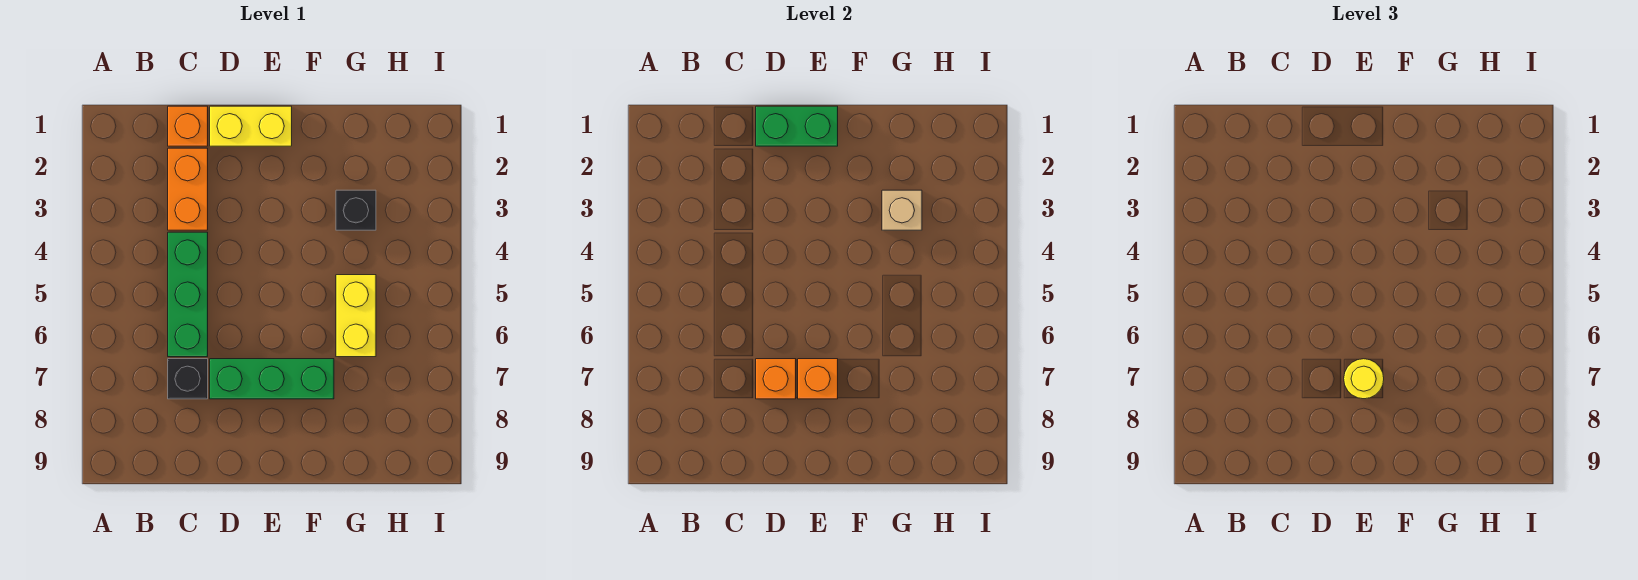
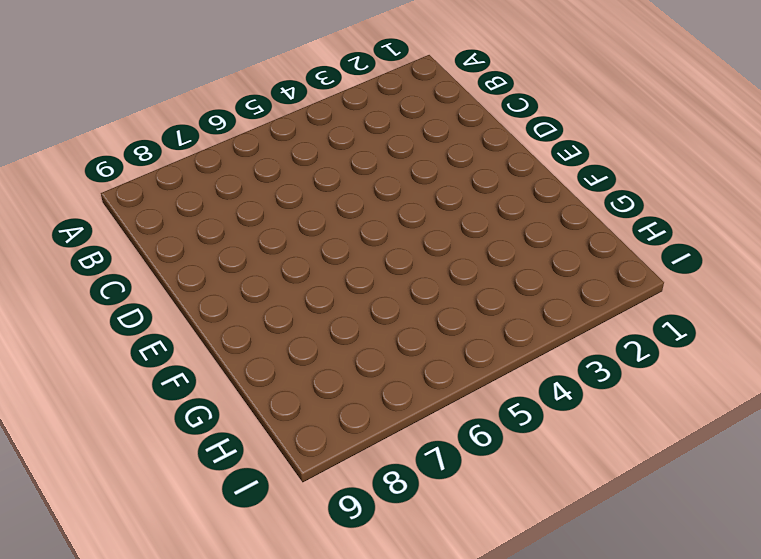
none -> orange brick C1 level 1
none -> orange brick C2:C3 level 1
none -> green brick C4:C6 level 1

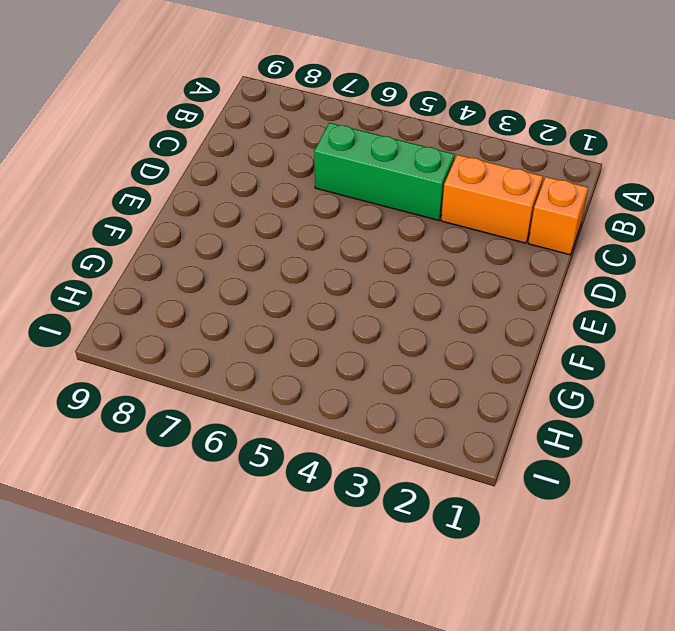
none -> black brick C7 level 1
none -> yellow brick D1:E1 level 1
none -> green brick D7:F7 level 1

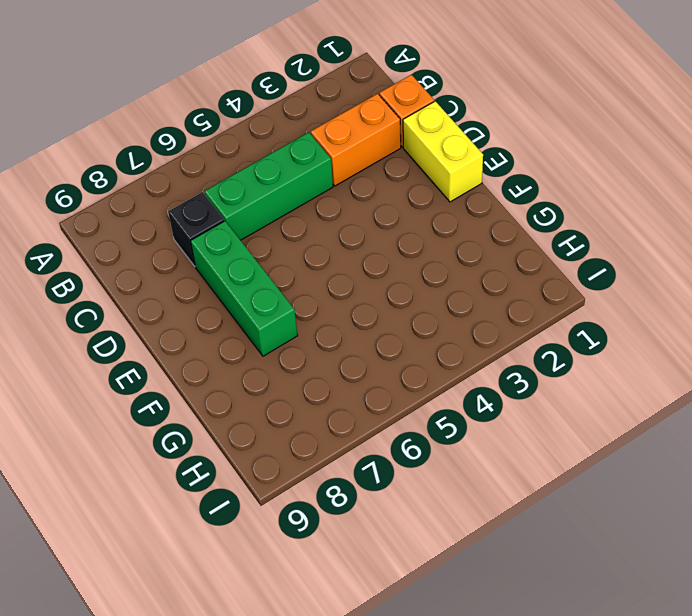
none -> black brick G3 level 1
none -> yellow brick G5:G6 level 1
none -> green brick D1:E1 level 2

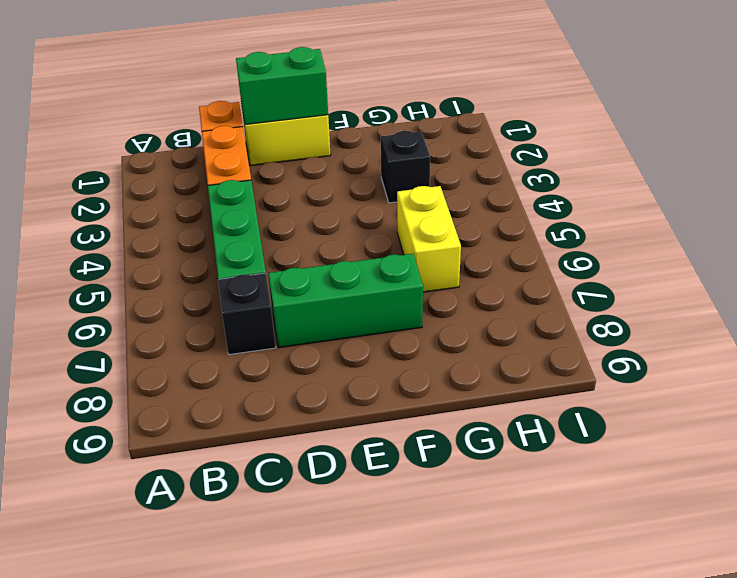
none -> orange brick D7 level 2
none -> orange brick E7 level 2
none -> tan brick G3 level 2

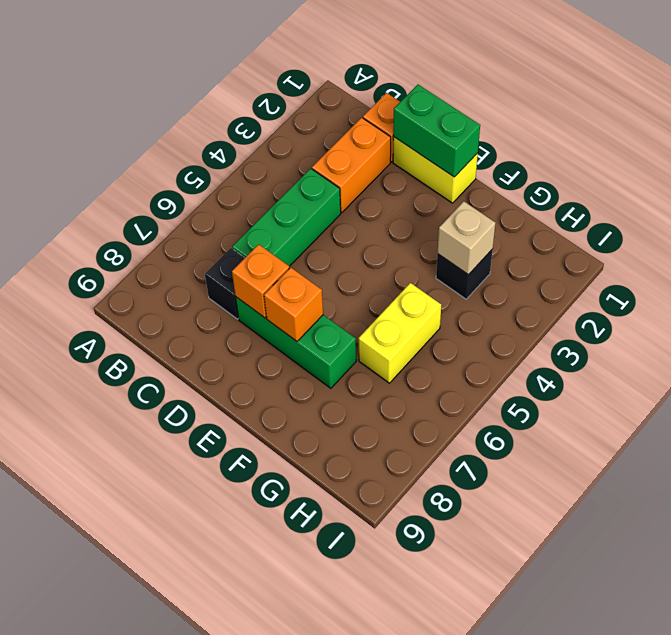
none -> yellow round brick E7 level 3

